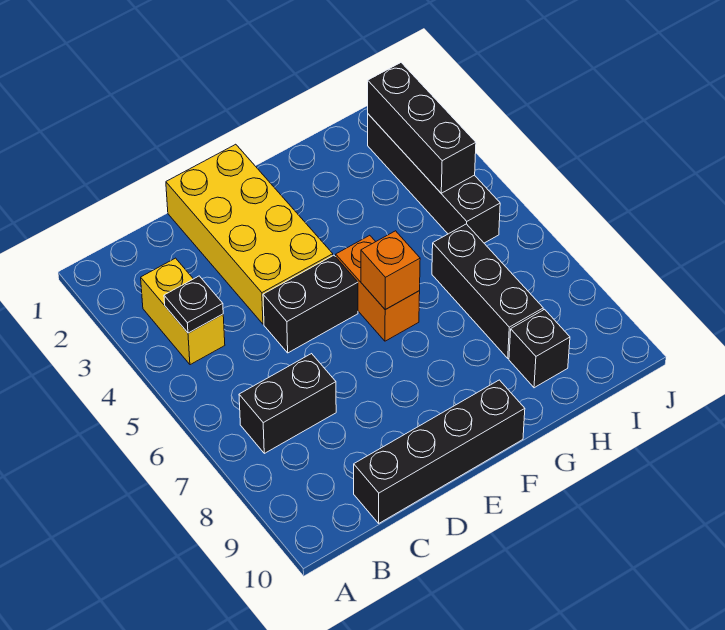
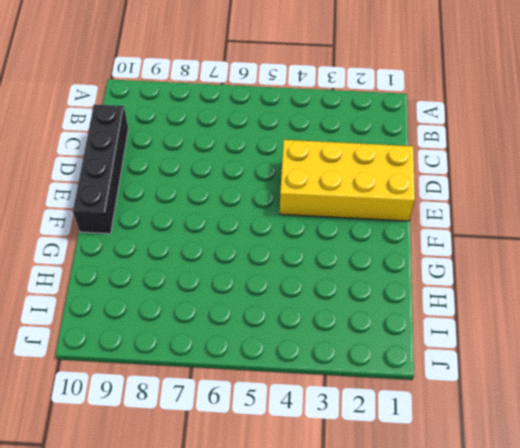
none -> yellow brick B3:B4 level 1
none -> black brick B7:C7 level 1
none -> black brick D5:E5 level 1

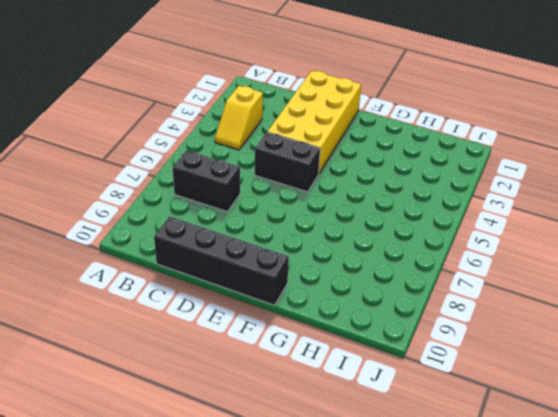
yellow slope B3:B4 level 1 top 3 -> yellow brick B3:B4 level 1
none -> orange brick F5:F6 level 1
none -> black brick H6:H8 level 1
none -> black brick H9 level 1

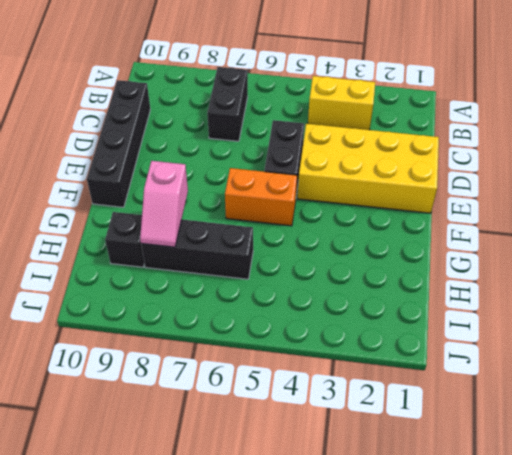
pink slope G8:H8 level 2 top G -> none
none -> black brick I2:I5 level 1
none -> black plate B4 level 2
none -> orange brick F6 level 2

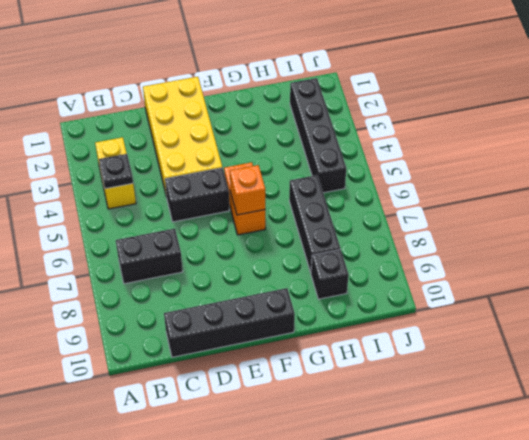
none -> black brick I2:I4 level 2

